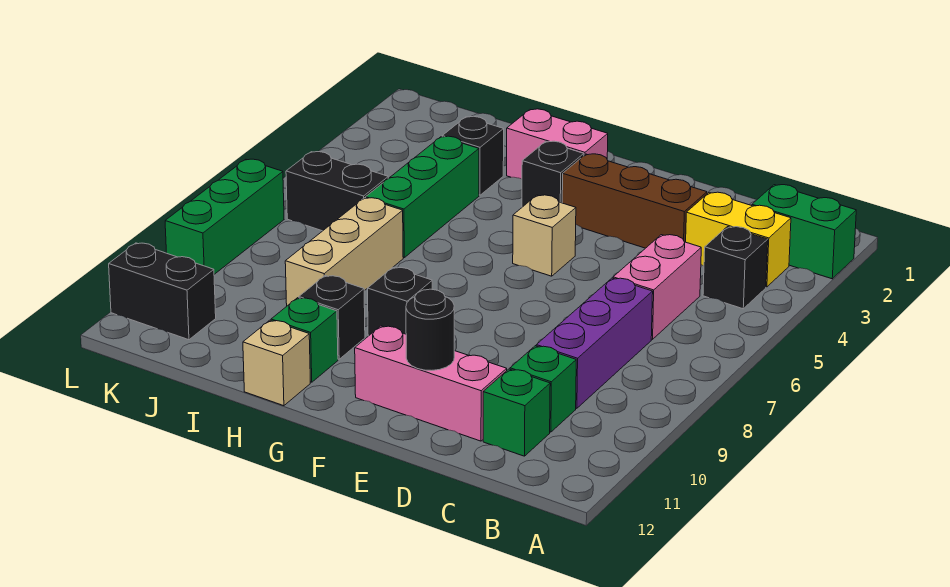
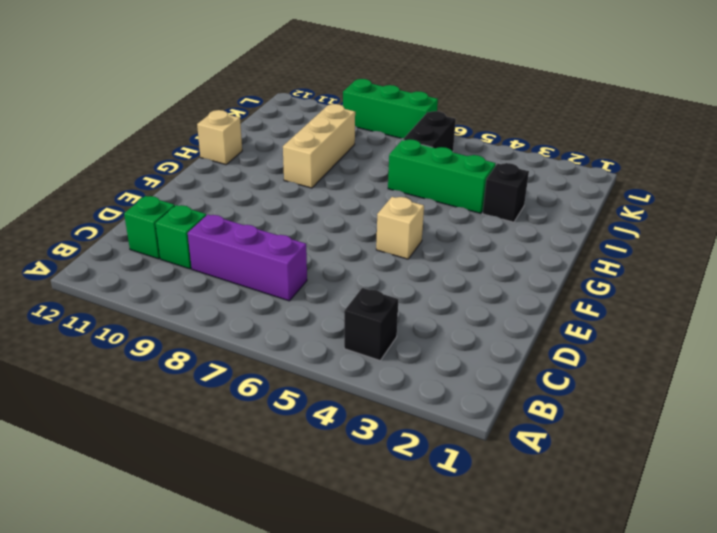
tan brick H9:J9 level 1 -> tan brick I7:I9 level 1
none -> green brick A2:B2 level 1
none -> yellow brick B3:C3 level 1
none -> pink brick C5:C6 level 1

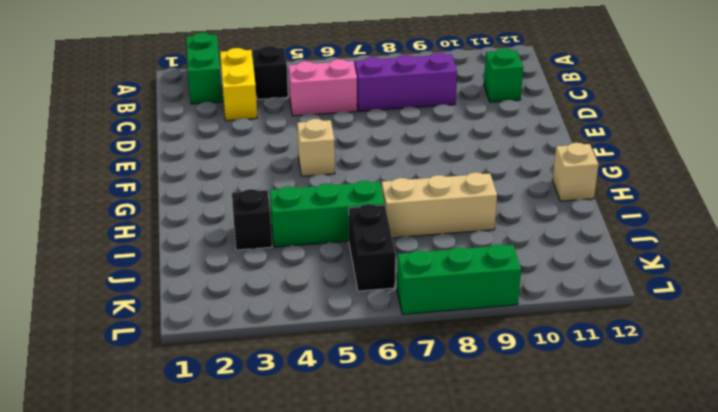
none -> green brick C10 level 1
none -> brown brick D3:F3 level 1
none -> pink brick D11:F11 level 1

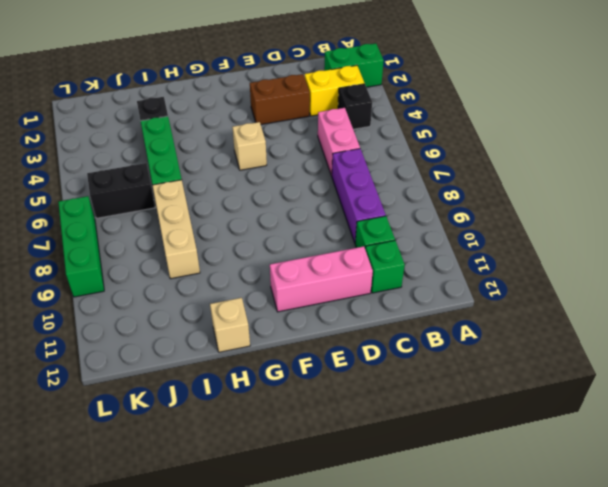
brown brick D3:E3 level 1 -> brown brick D3:F3 level 1
none -> pink brick G2:H2 level 1
none -> black brick G3 level 1
none -> black brick G9 level 1

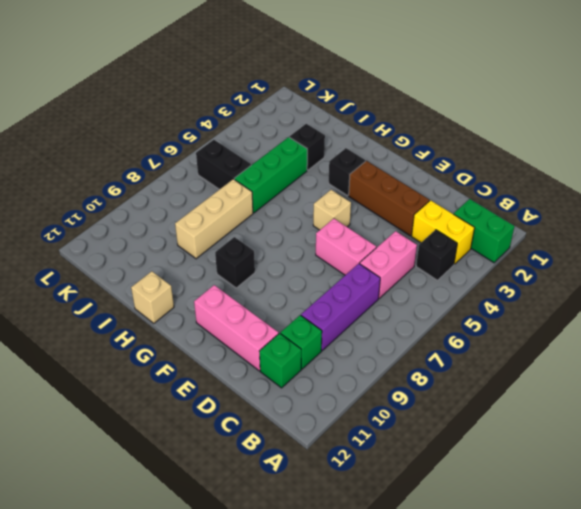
pink brick D6:E6 level 1 -> pink brick G2:H2 level 1
none -> black brick H10 level 1
none -> green brick H11 level 1
none -> black brick K11:L11 level 1

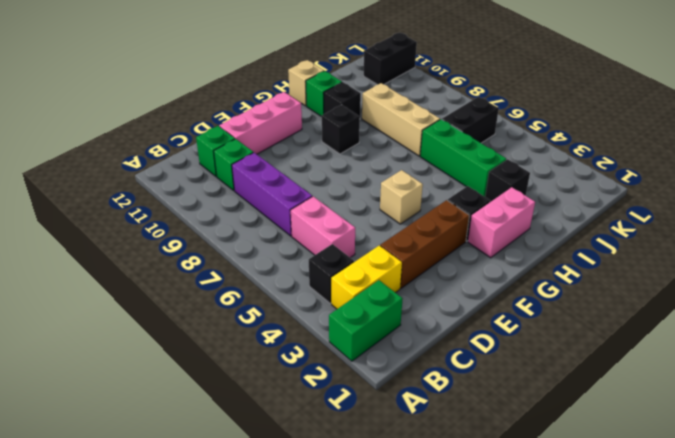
none -> green brick L7:L9 level 1
none -> black round brick E11 level 2

